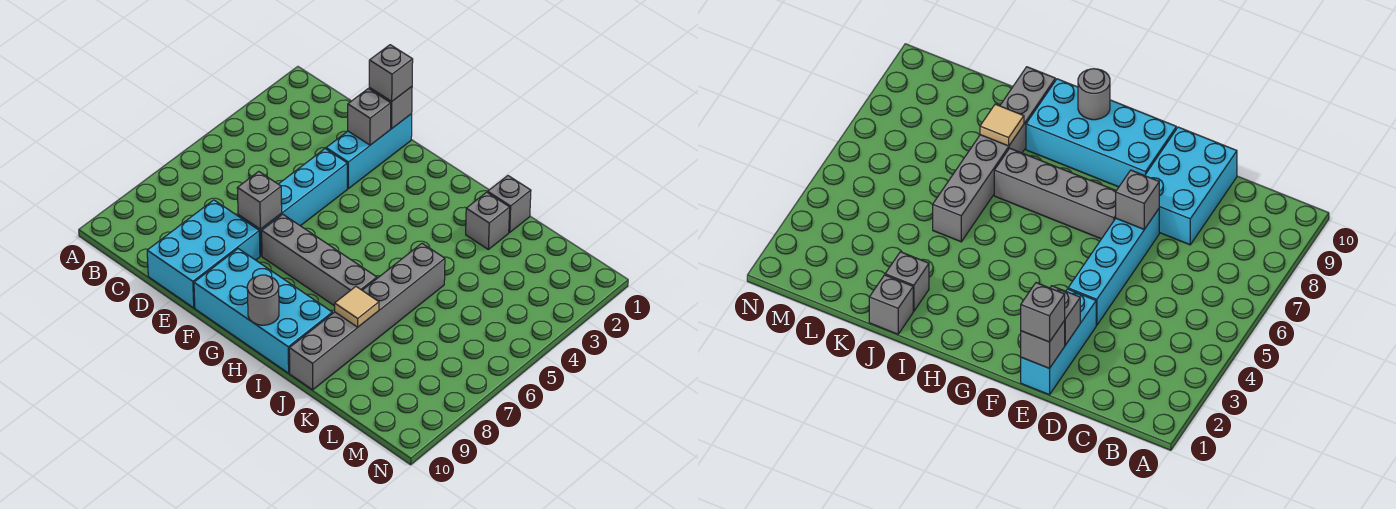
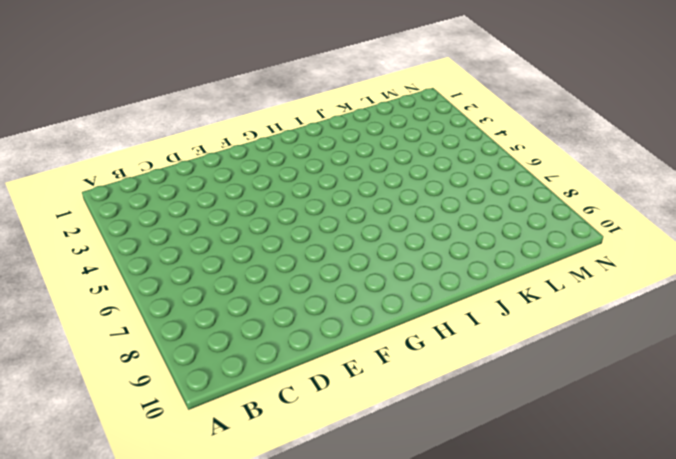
none -> cyan brick D8:E10 level 1
none -> cyan brick E1:E3 level 1
none -> cyan brick E4:E7 level 1

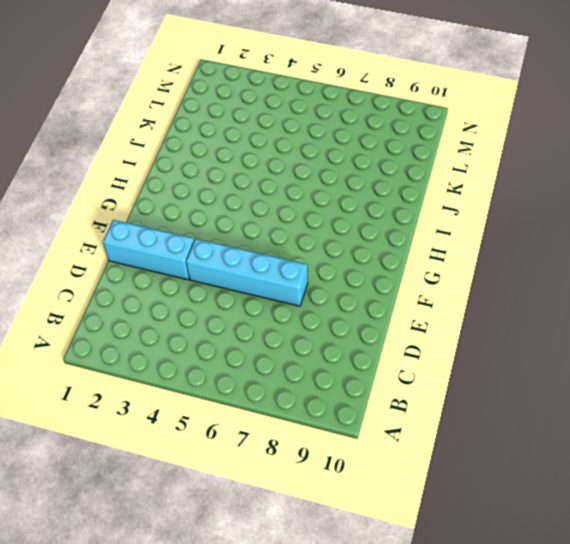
none -> cyan brick D8:E10 level 1
none -> grey brick F7:I7 level 1
none -> cyan brick F9:I10 level 1

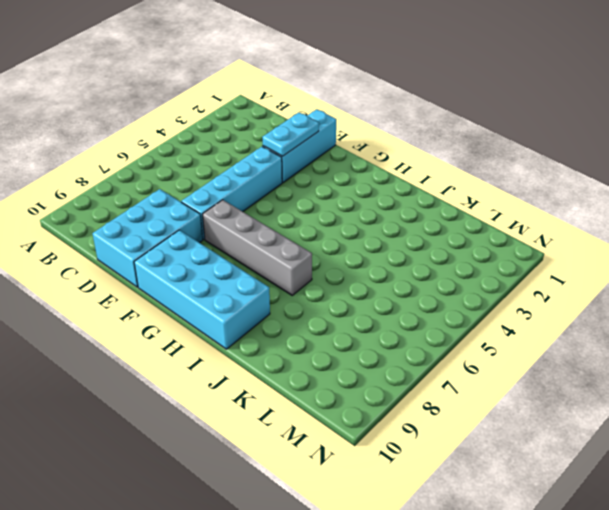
cyan plate E2:E3 level 2 -> grey brick E2 level 2
none -> grey brick J1 level 1
none -> grey brick J2 level 1
none -> grey brick J5:J10 level 1

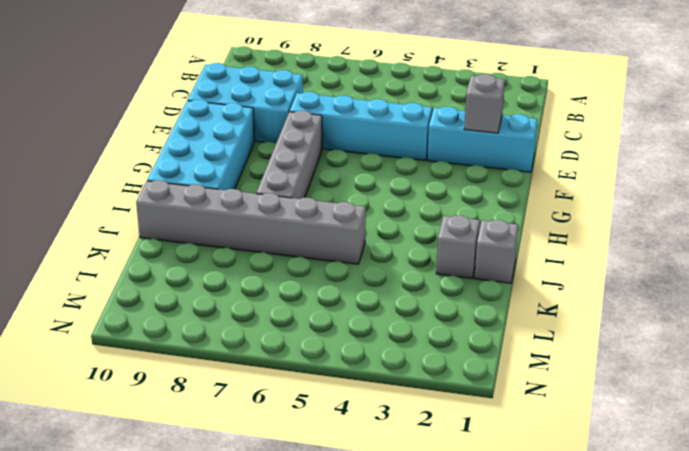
none -> grey brick E1 level 2
none -> grey brick E7 level 2
none -> grey round brick H10 level 2

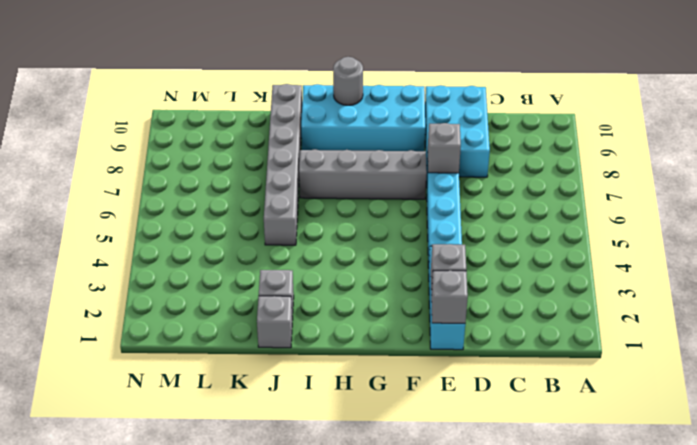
none -> tan tile J8 level 2
none -> grey brick E1 level 3

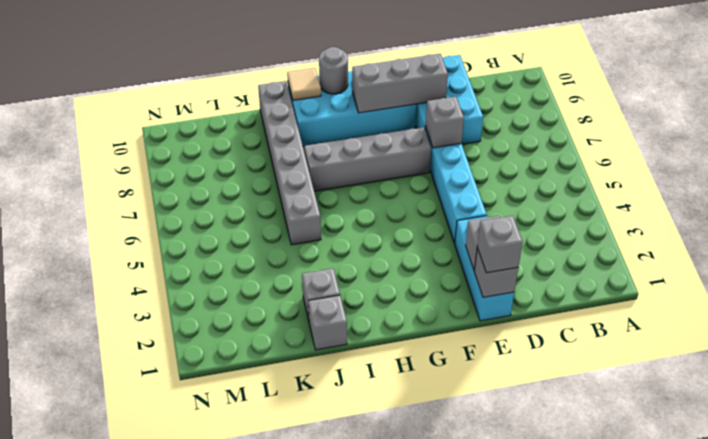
grey brick E9:G9 level 2 -> none
tan tile I10 level 2 -> tan tile J8 level 2

